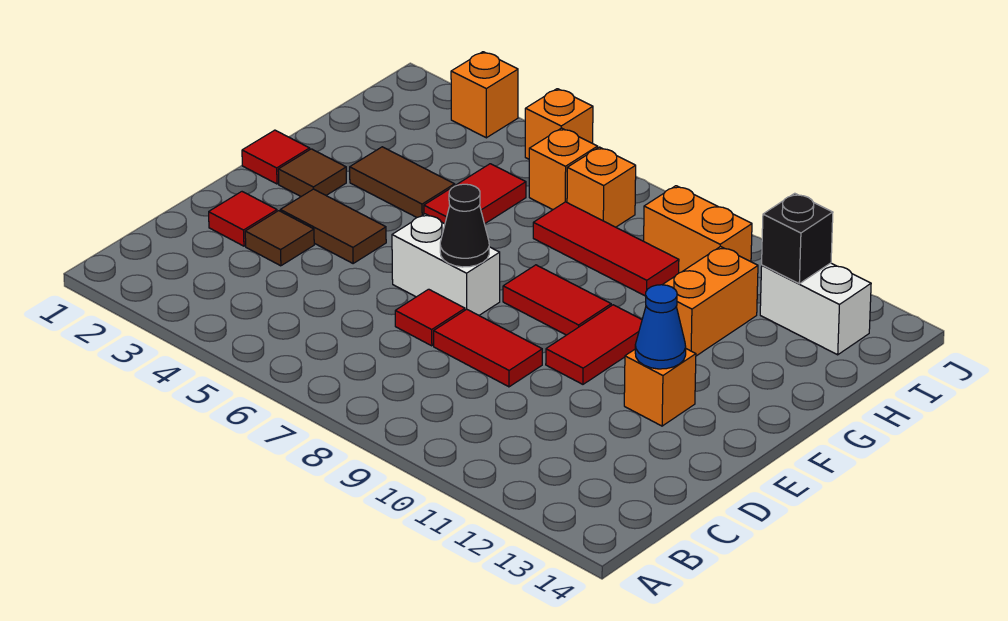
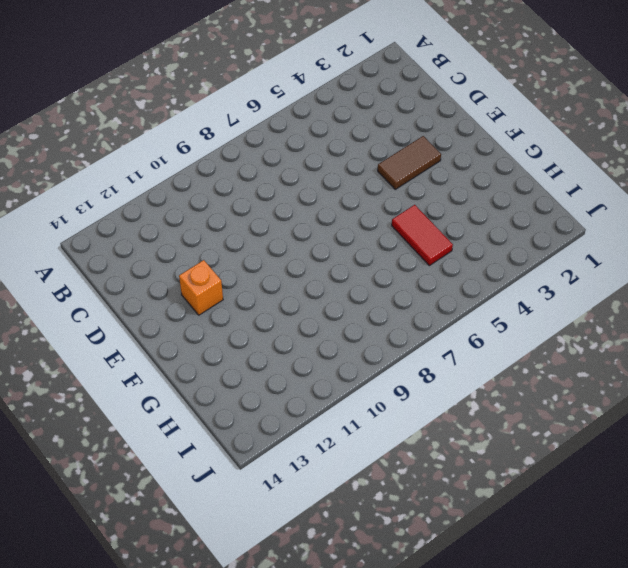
none -> red tile D2 level 1
none -> brown tile D3 level 1
none -> red tile D7 level 1

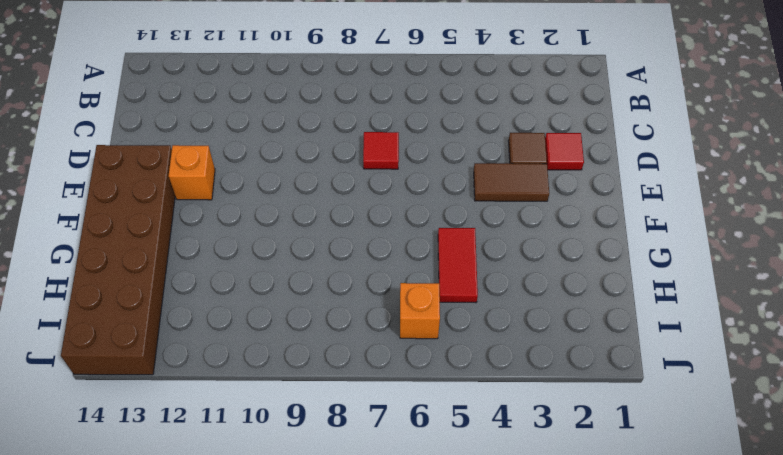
brown brick E13:J14 level 1 -> white brick I12:I13 level 1
none -> red tile D8:D9 level 1
none -> white brick E6:E7 level 1
none -> red tile E10:F10 level 1

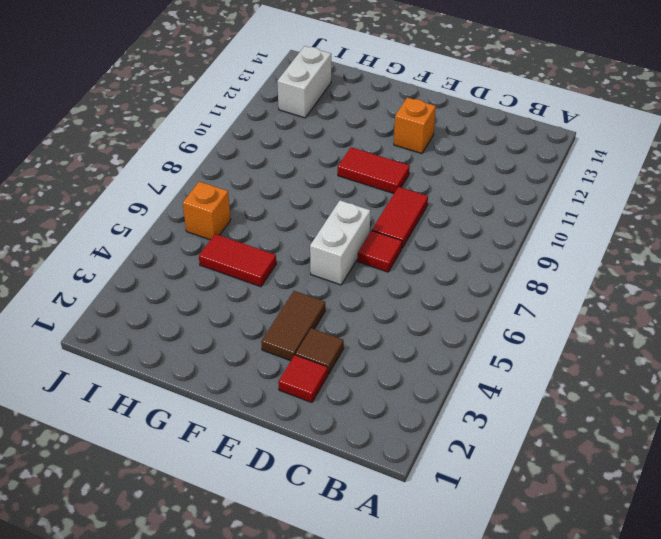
none -> red tile F1 level 1
none -> brown tile F2 level 1
none -> red tile F8:F9 level 1

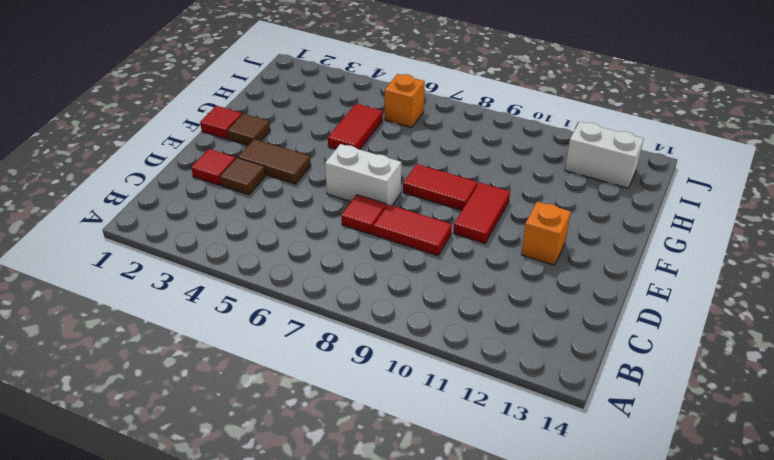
none -> brown tile G3:G4 level 1
none -> orange brick G11:H11 level 1
none -> red tile H7:H9 level 1

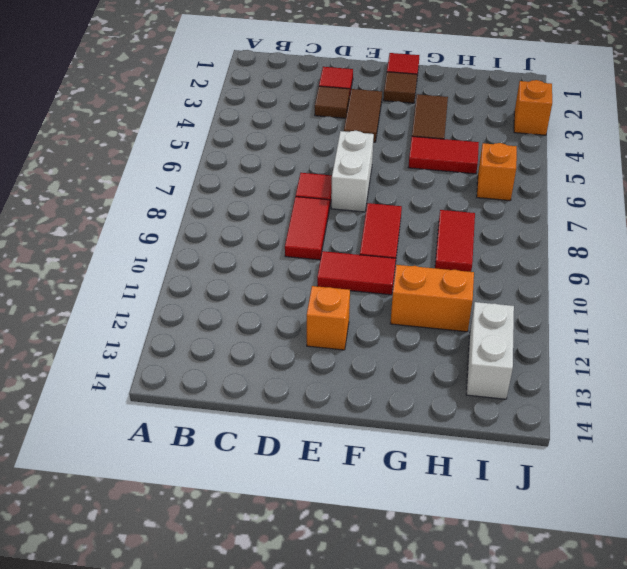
red tile H8:H9 level 1 -> red tile H7:H9 level 1
none -> orange brick I7 level 1
none -> orange brick I9:I10 level 1
none -> orange brick J5 level 1

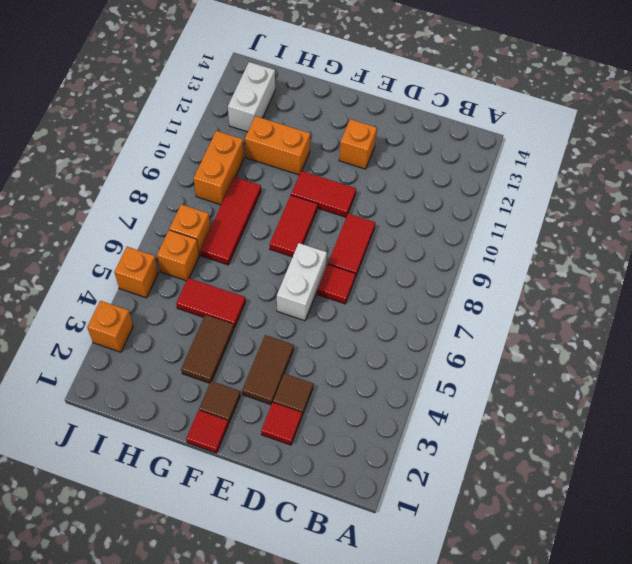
none -> black cone E7 level 2
none -> blue cone E12 level 2
none -> black brick I12 level 2

